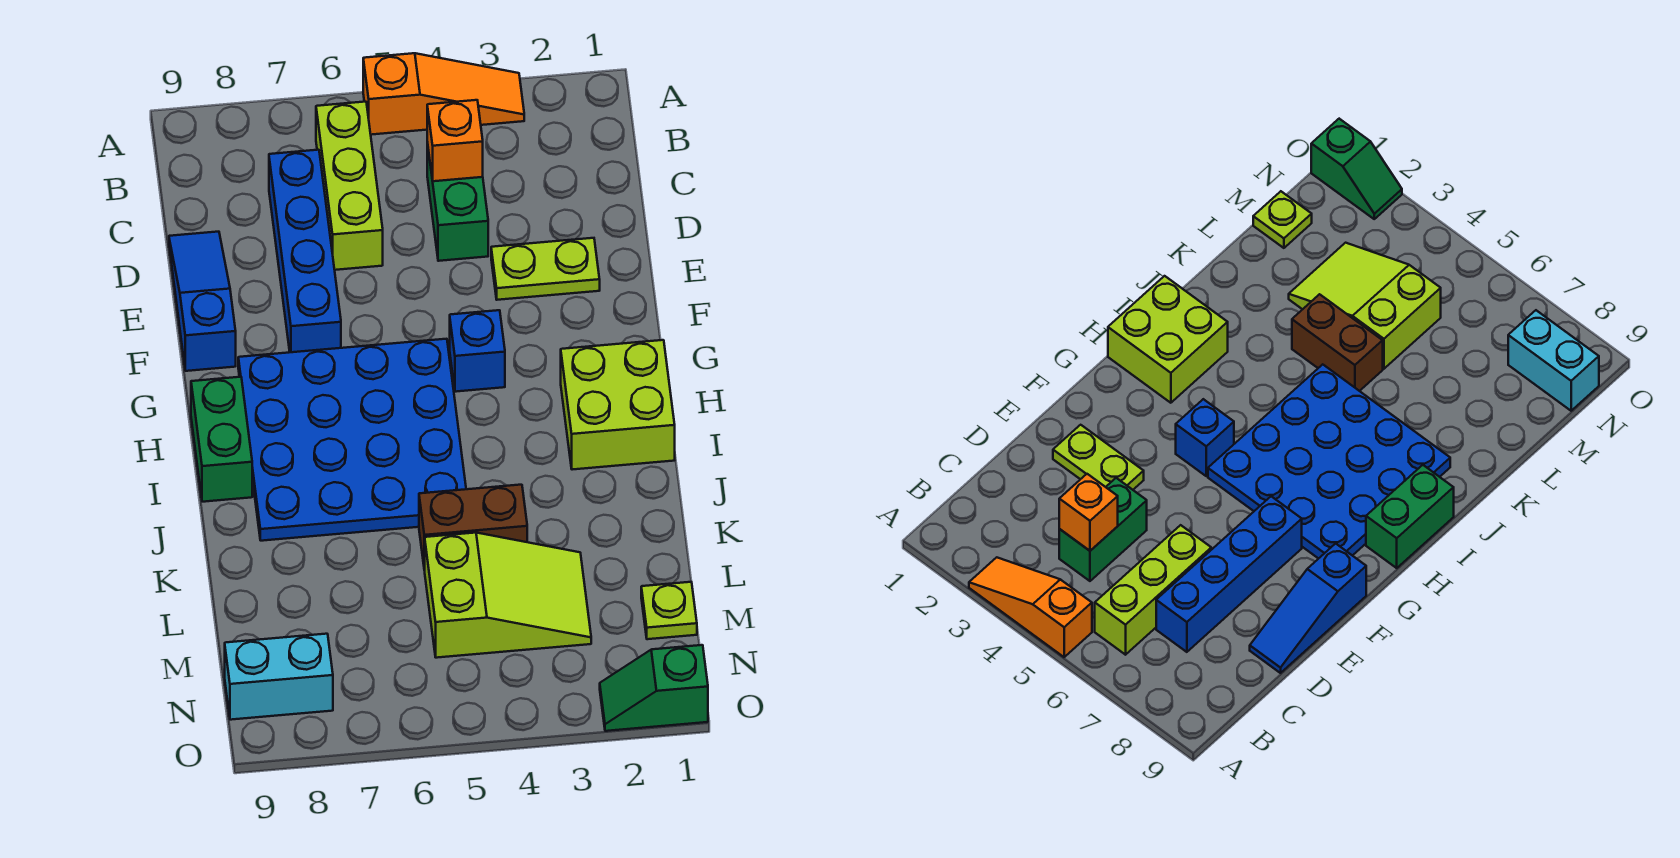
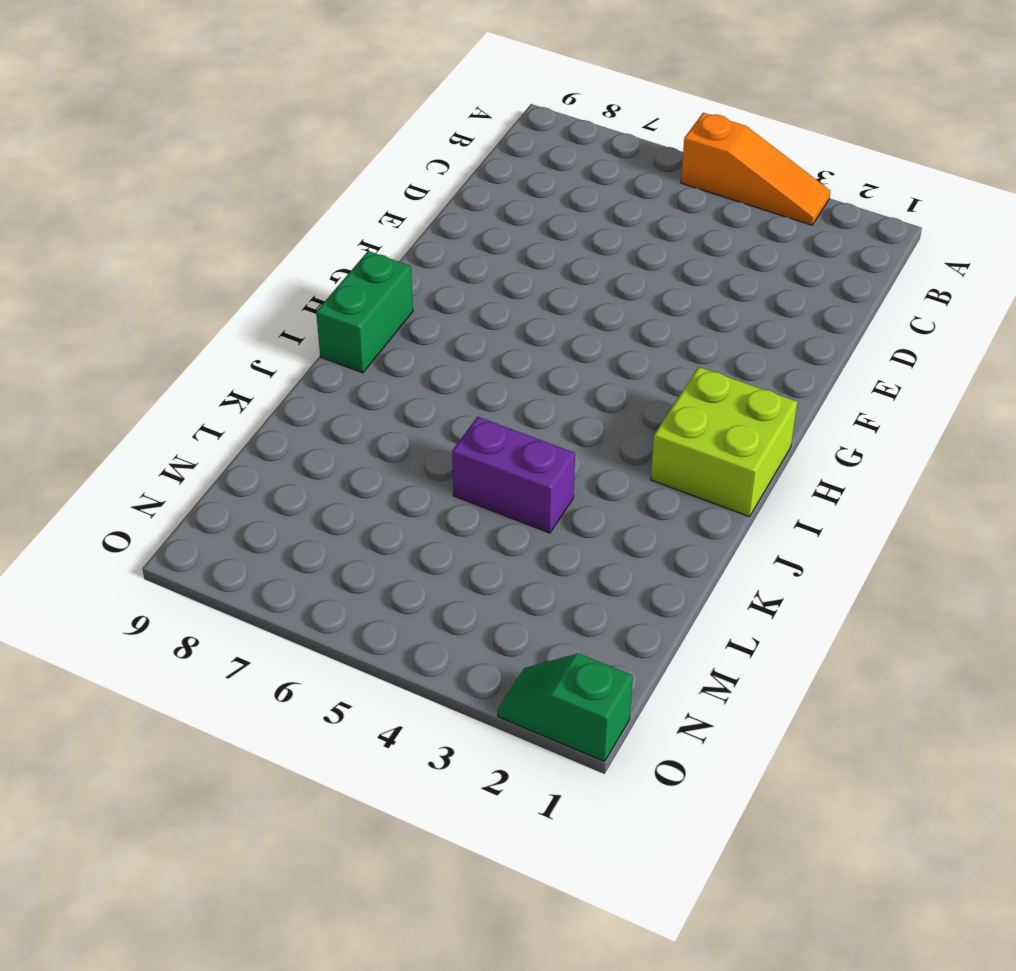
purple brick K4:K5 level 1 -> brown brick K4:K5 level 1
none -> lime brick B6:D6 level 1
none -> green brick C4:D4 level 1
none -> blue brick C7:F7 level 1

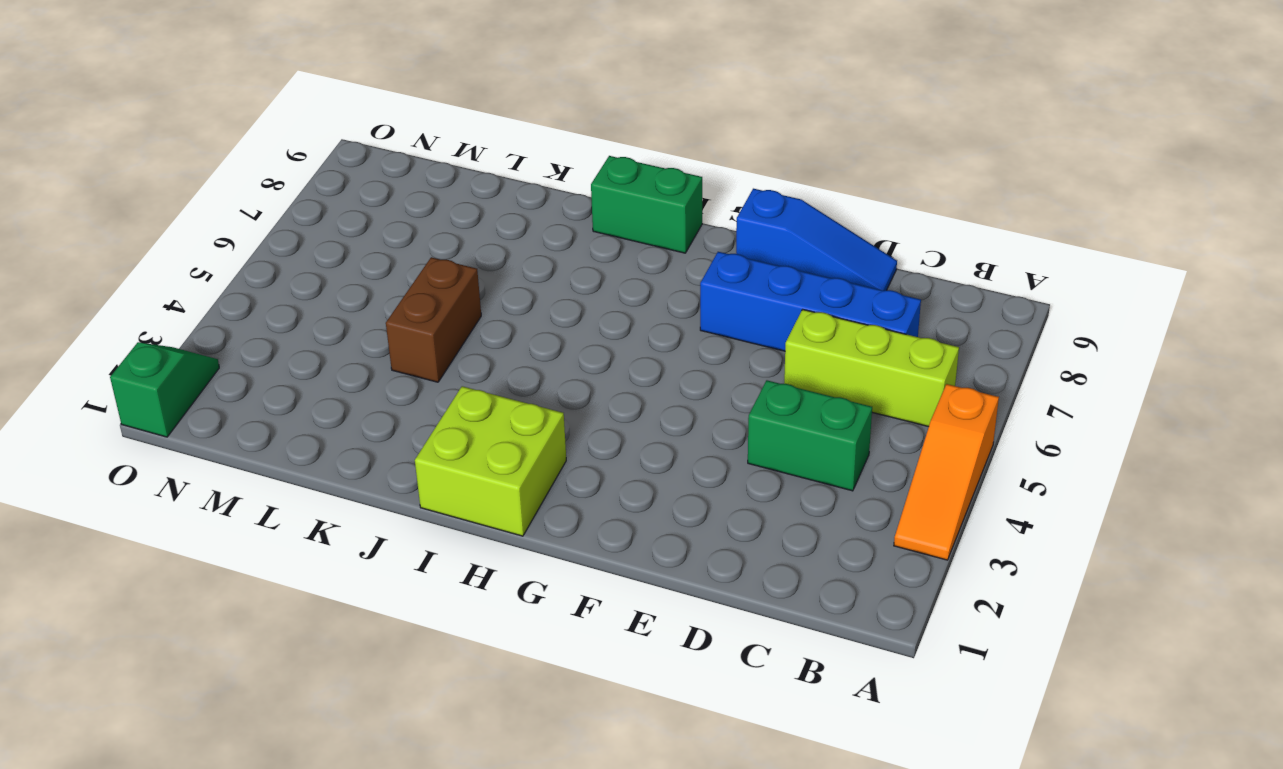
none -> lime plate E2:E3 level 1
none -> blue brick G4 level 1
none -> blue plate G5:J8 level 1

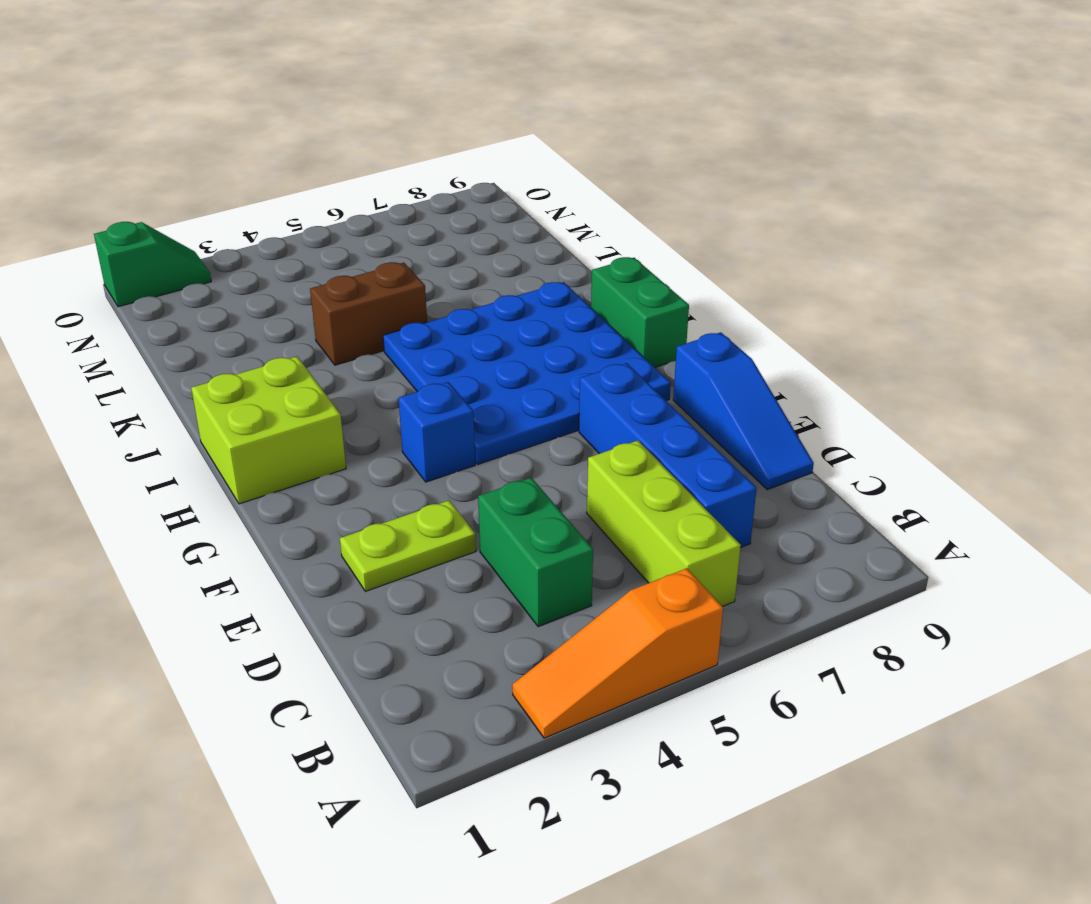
none -> lime slope L3:M5 level 1 top 5
none -> lime plate M1 level 1
none -> cyan brick N8:N9 level 1

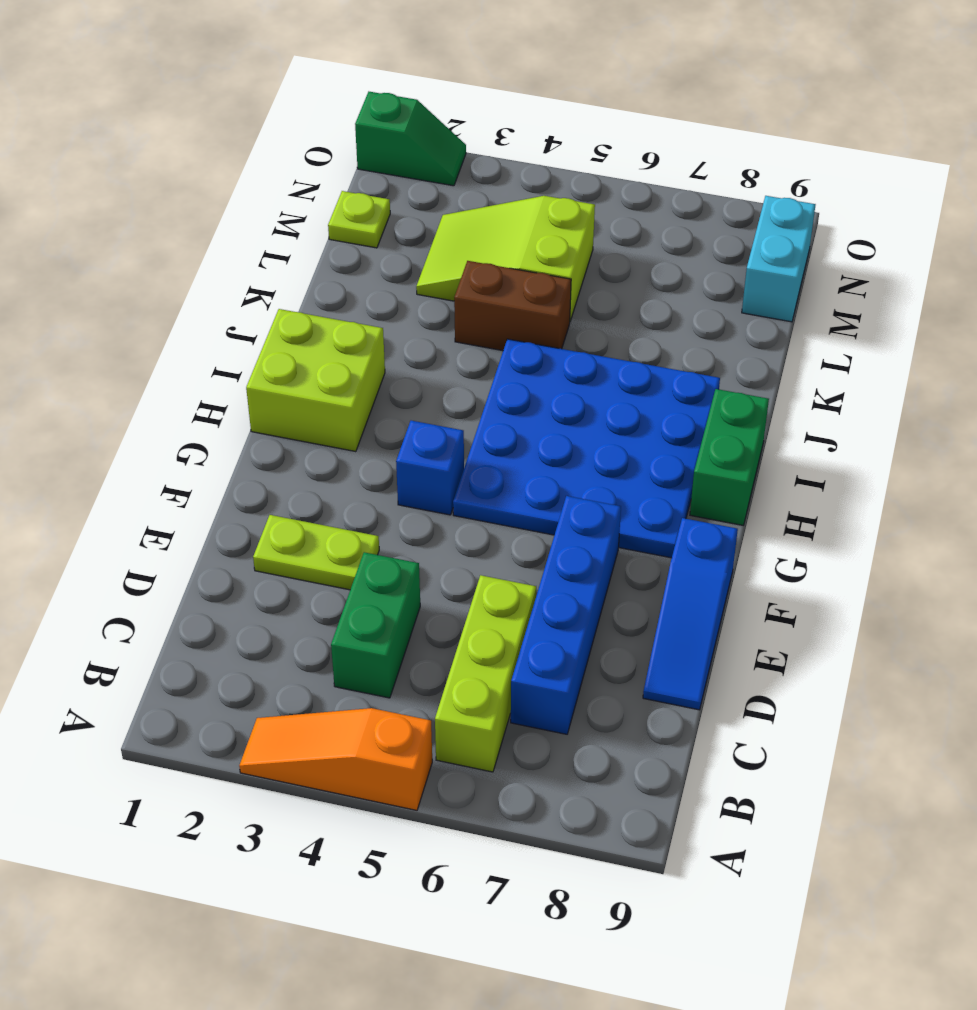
cyan brick M9:N9 level 1 -> cyan brick N8:N9 level 1
none -> orange brick C4 level 2

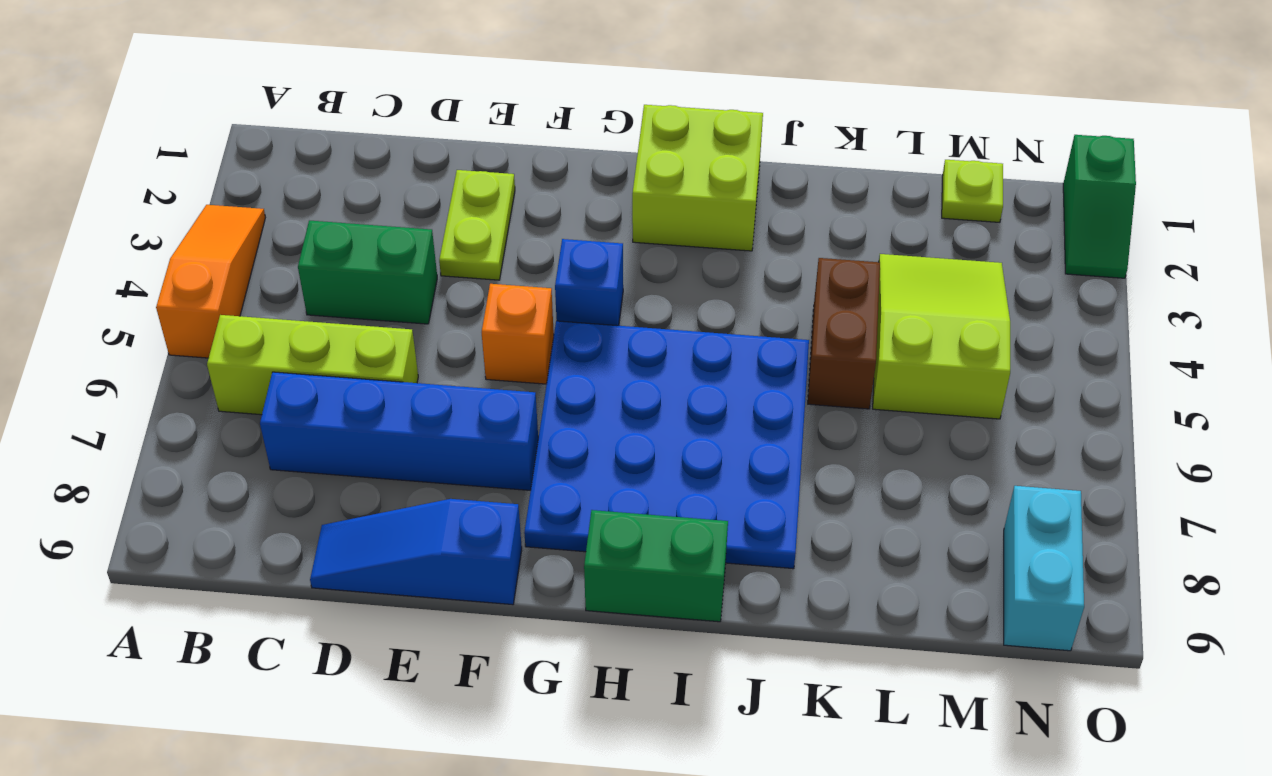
orange brick F5 level 1 -> orange brick C4 level 2

